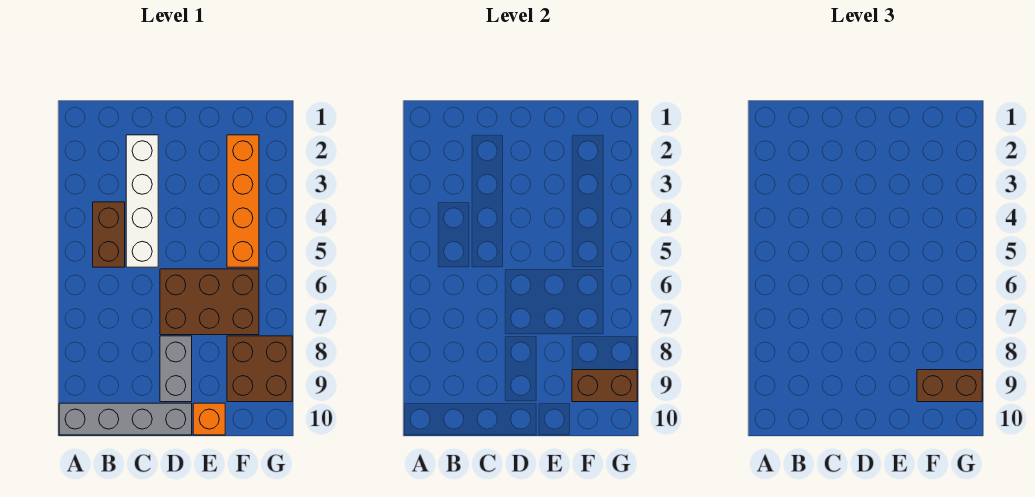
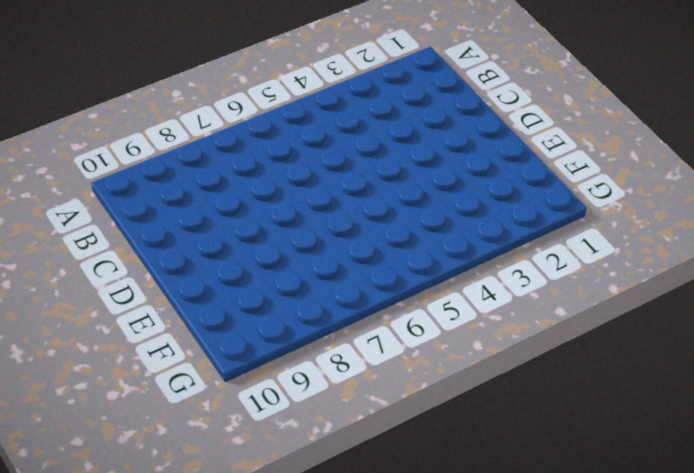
none -> grey brick A10:D10 level 1
none -> brown brick B4:B5 level 1

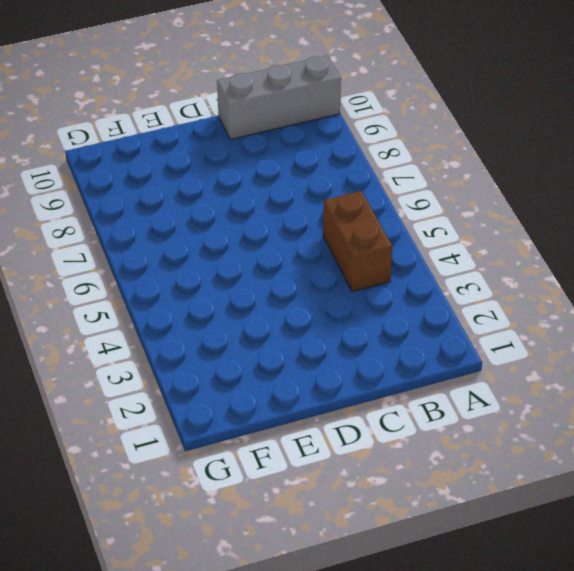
grey brick A10:C10 level 1 -> grey brick A10:D10 level 1
none -> white brick C2:C5 level 1
none -> brown brick D6:F7 level 1

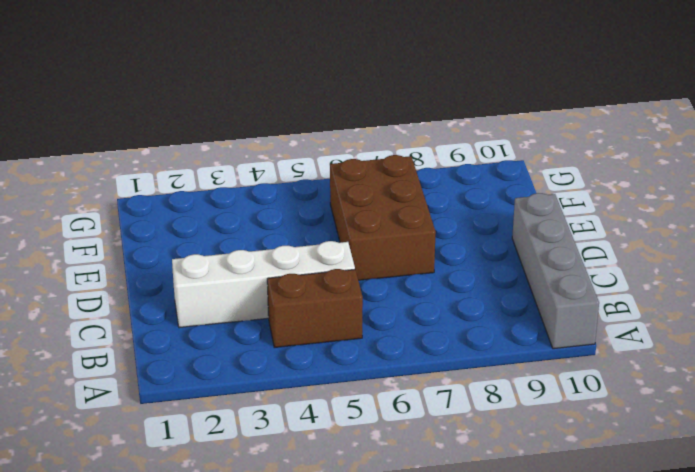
none -> grey brick D8:D9 level 1
none -> orange brick E10 level 1

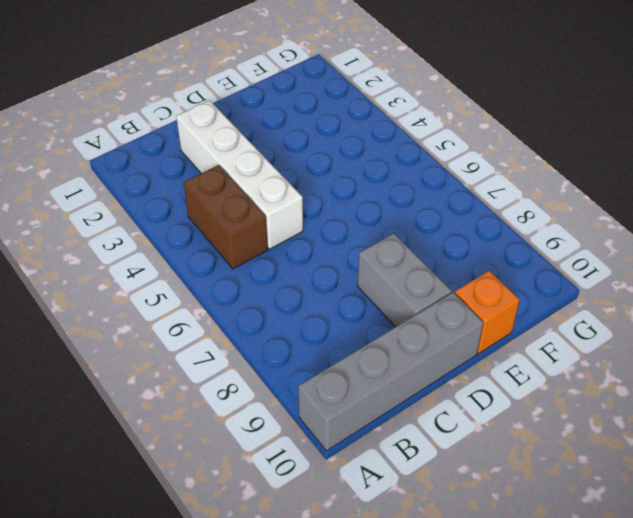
none -> brown brick D6:F7 level 1
none -> orange brick F2:F5 level 1

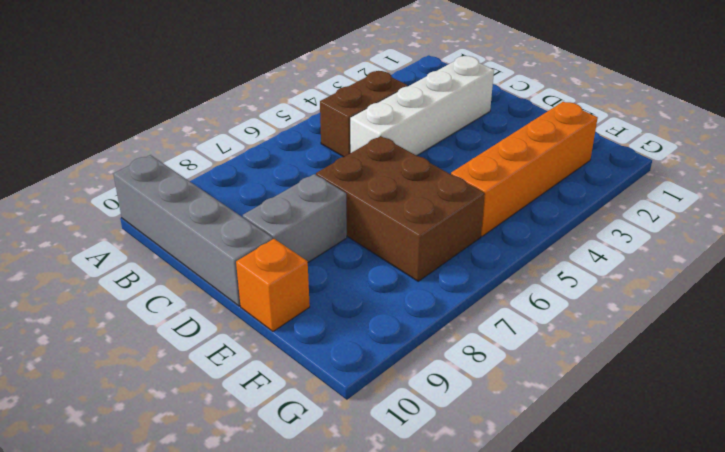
none -> brown brick F8:G9 level 1
none -> brown brick F9:G9 level 2

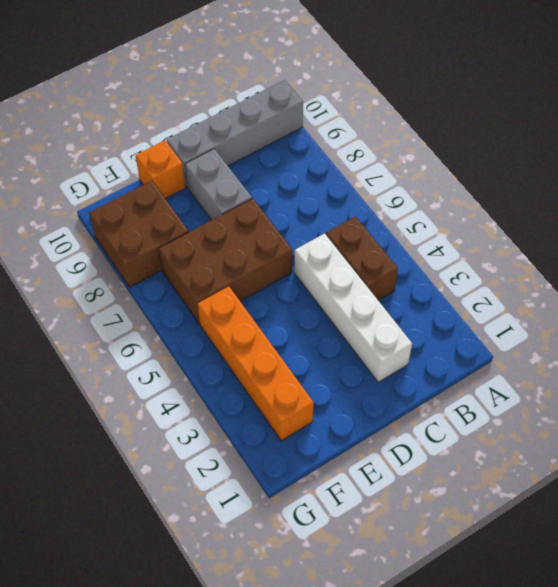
none -> brown brick F9:G9 level 2
none -> brown brick F9:G9 level 3

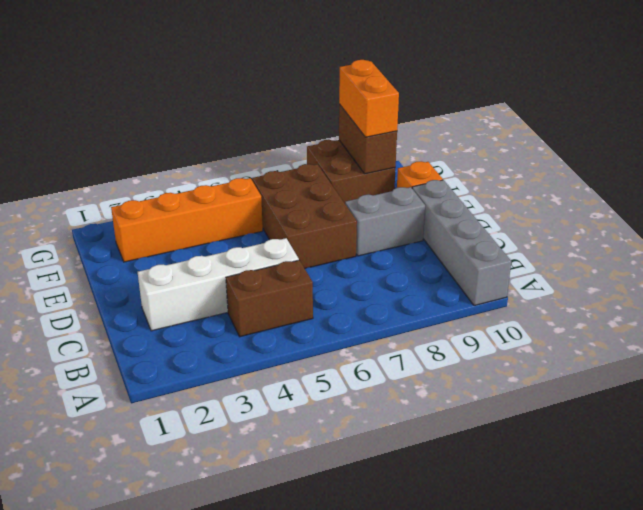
orange brick F9:G9 level 3 -> brown brick F9:G9 level 3

